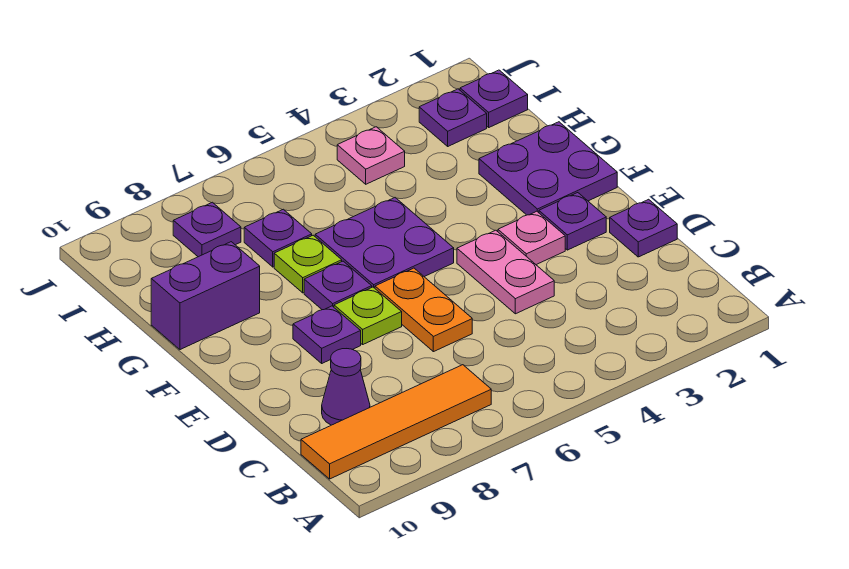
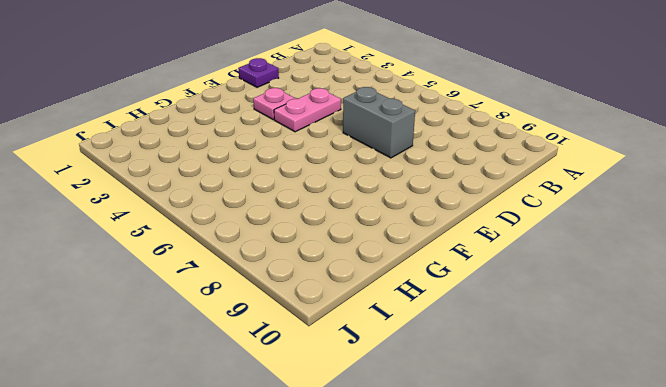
grey brick D6:D7 level 1 -> orange plate D6:E6 level 1
none -> orange tile B7:B10 level 1
none -> purple cone C9 level 1
none -> purple plate E2 level 1

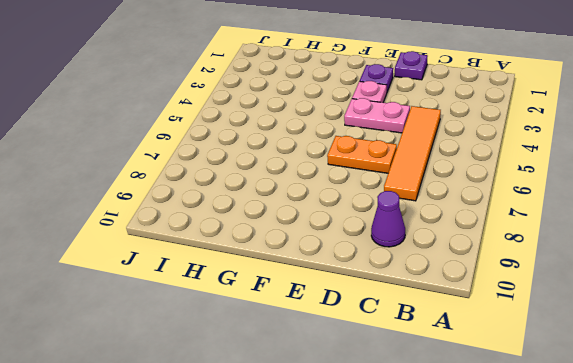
orange tile C4:C7 level 1 -> orange tile B7:B10 level 1
none -> lime plate E7 level 1
none -> purple plate E8 level 1
none -> purple plate F1:G2 level 1

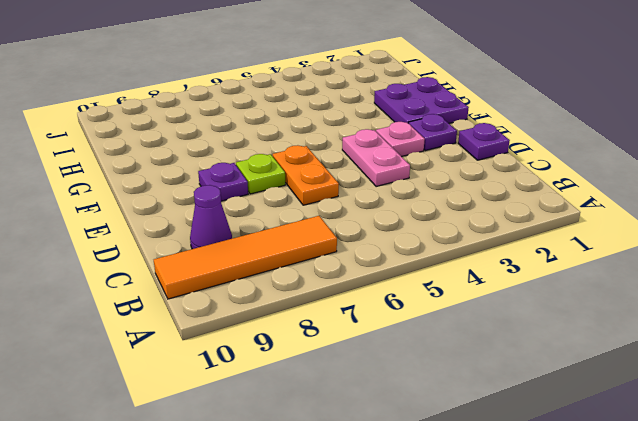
none -> purple plate F5:G6 level 1
none -> purple plate F7 level 1
none -> lime plate G7 level 1

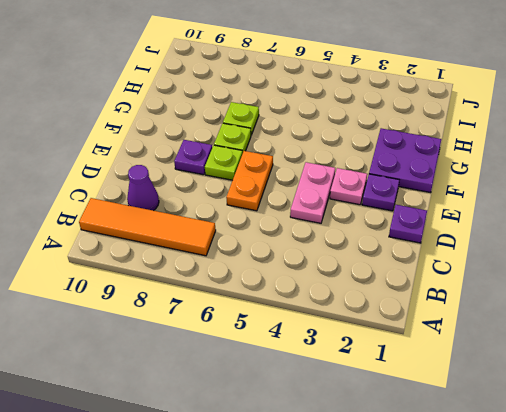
lime plate F7 level 1 -> purple plate F7 level 1
none -> purple plate F5:G6 level 1
none -> purple brick G9:G10 level 1
none -> purple plate H7 level 1

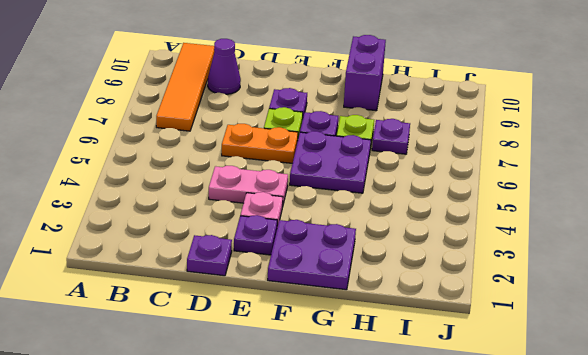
none -> purple plate I1 level 1
none -> purple plate I2 level 1
none -> pink plate I4 level 1

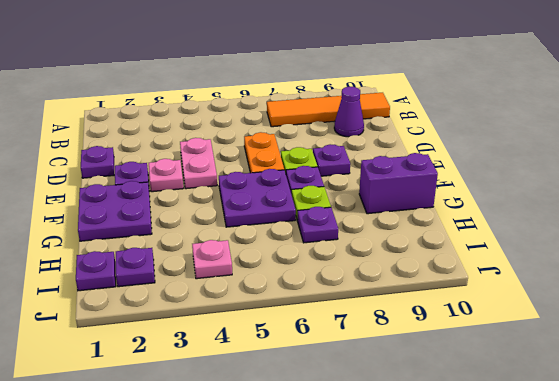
none -> purple plate I8 level 1

